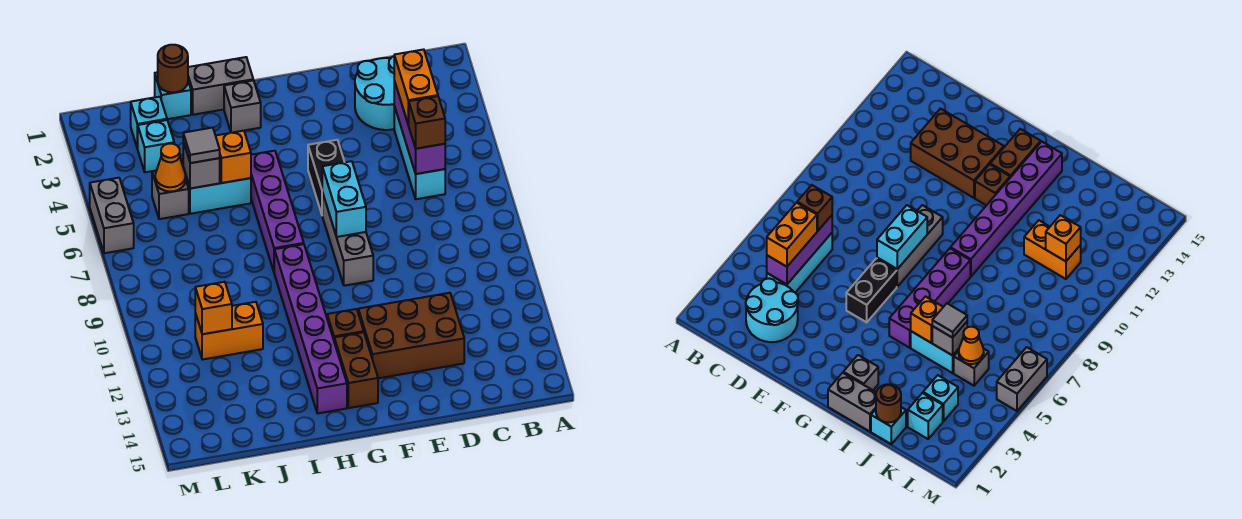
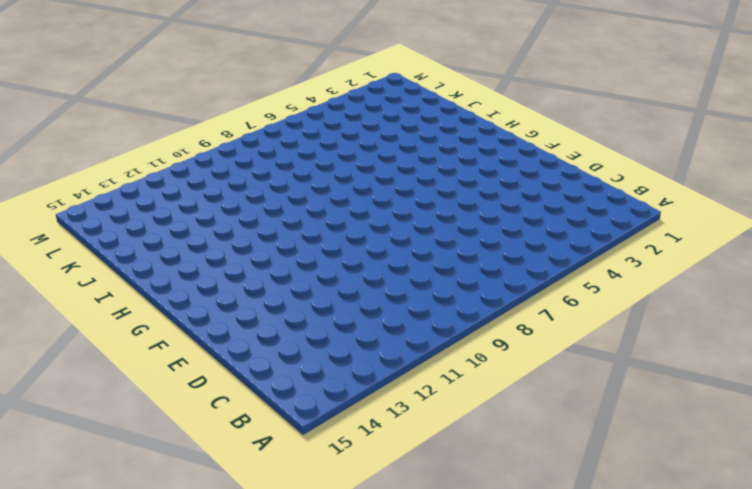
none -> cyan round brick C2:D3 level 1
none -> cyan brick C4:C6 level 1
none -> brown brick D12:F13 level 1

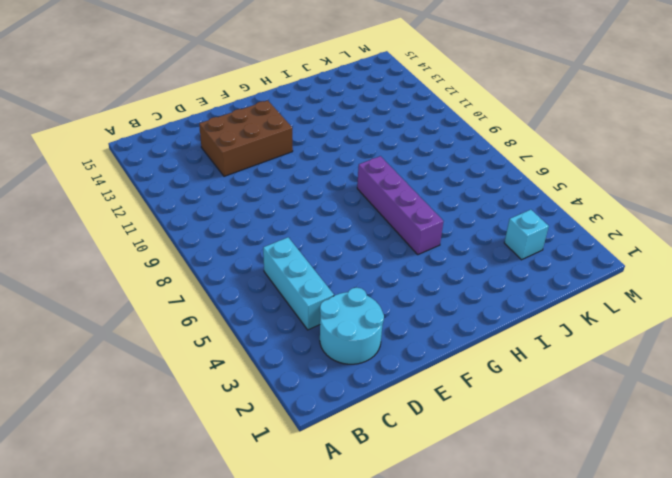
none -> black brick F5:F6 level 1
none -> grey brick F7:F9 level 1
none -> brown brick G12 level 1

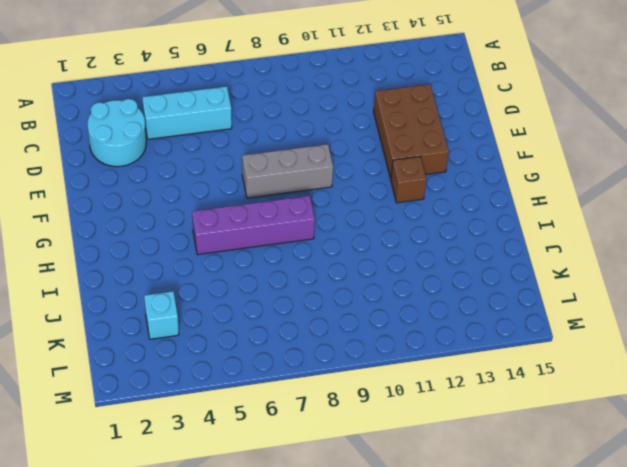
none -> black brick F5:F6 level 1
none -> brown brick G13:G14 level 1
none -> grey brick H1:I1 level 1

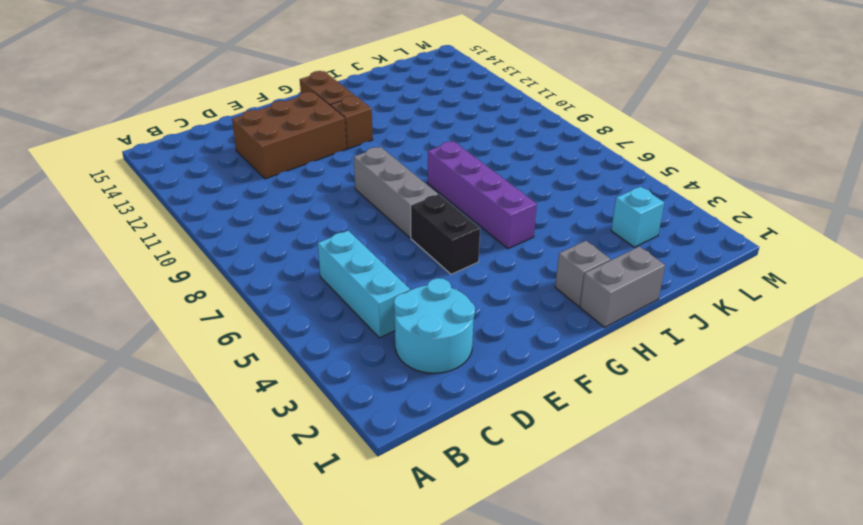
none -> purple brick H9:H14 level 1
none -> cyan brick I5:J5 level 1
none -> cyan brick J1 level 1

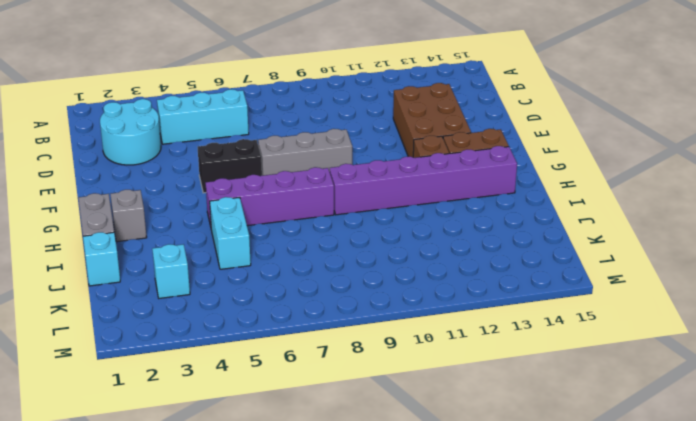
none -> orange brick J11:K11 level 1
none -> cyan brick K2 level 1
none -> grey brick K5 level 1

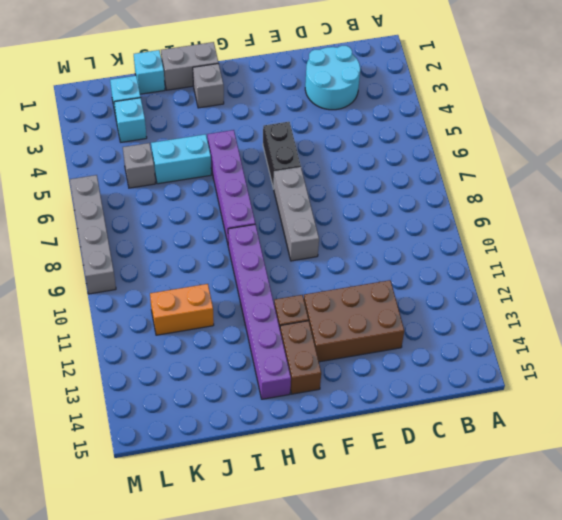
grey brick M6:M9 level 1 -> grey brick M5:M6 level 1
none -> cyan brick C4:C6 level 1
none -> purple brick C4:C6 level 2
none -> cyan brick F7:F8 level 2

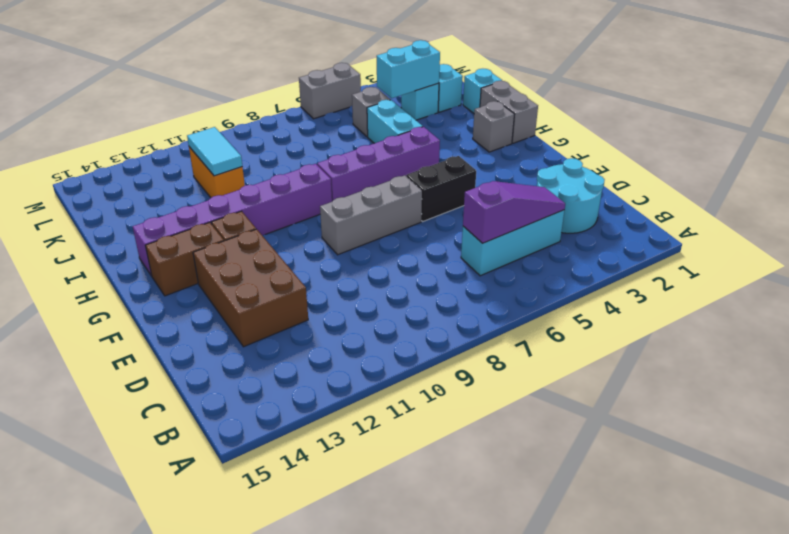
purple slope C4:C6 level 2 top 6 -> purple brick C4:C6 level 2
cyan tile J11:K11 level 2 -> orange brick K11 level 2
cyan brick K3:K4 level 2 -> cyan brick F7:F8 level 2
none -> orange brick I5 level 2
none -> brown round brick J1 level 2
none -> grey brick J5 level 2

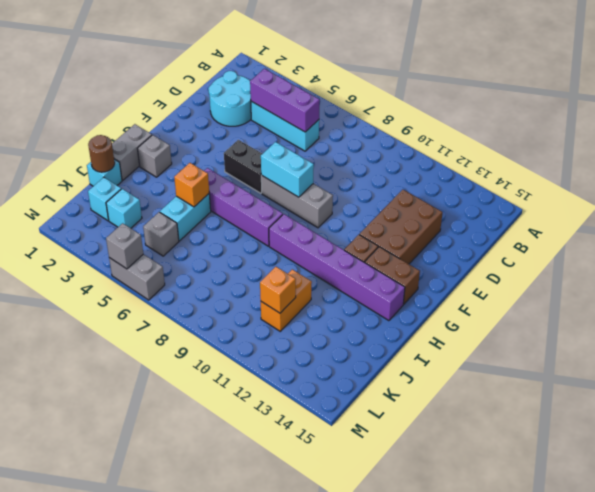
grey brick M5 level 2 -> grey brick J5 level 2
none -> orange cone K5 level 2
none -> orange brick C4:C5 level 3
none -> brown brick C6 level 3

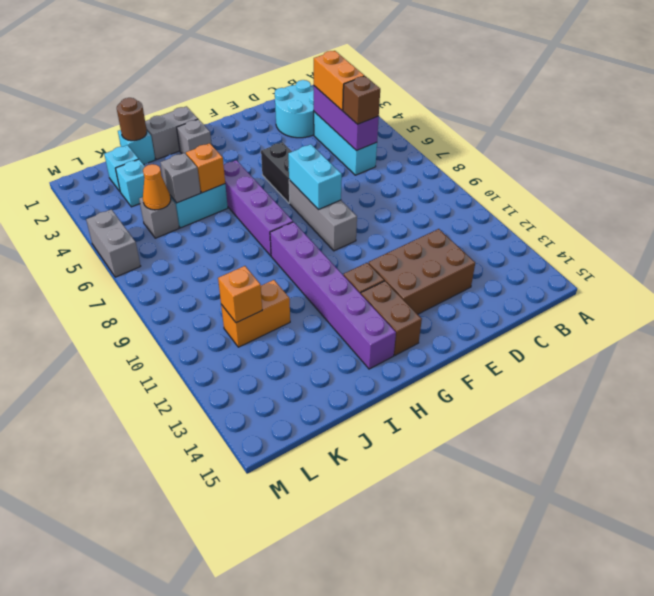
none -> grey tile J5 level 3

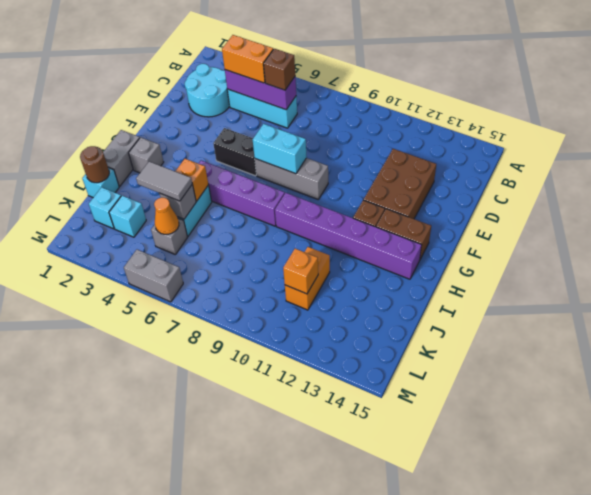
grey tile J4:J5 level 3 -> grey tile J5 level 3

